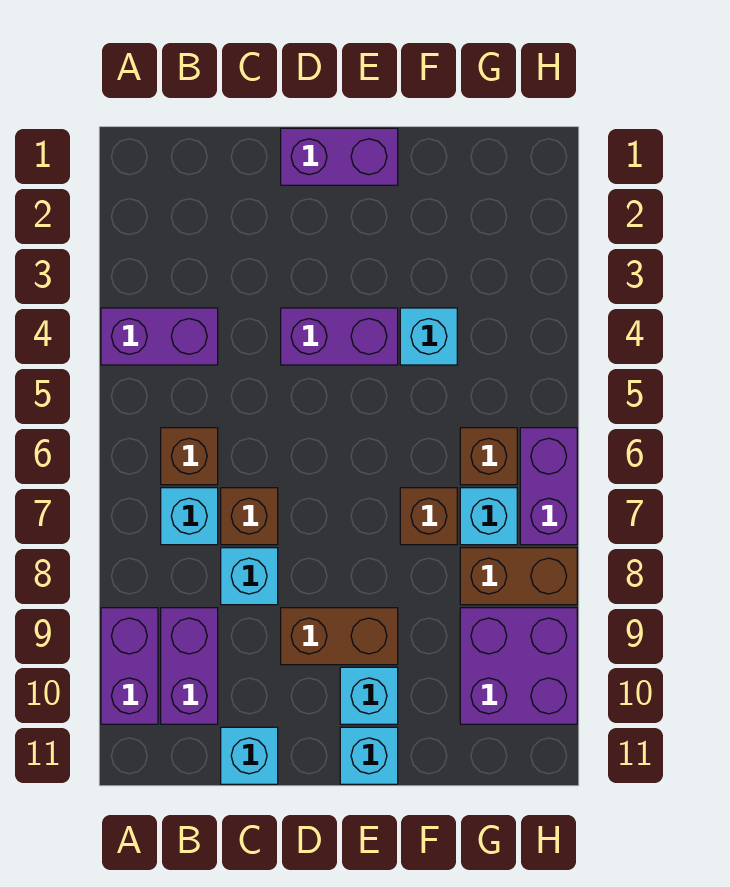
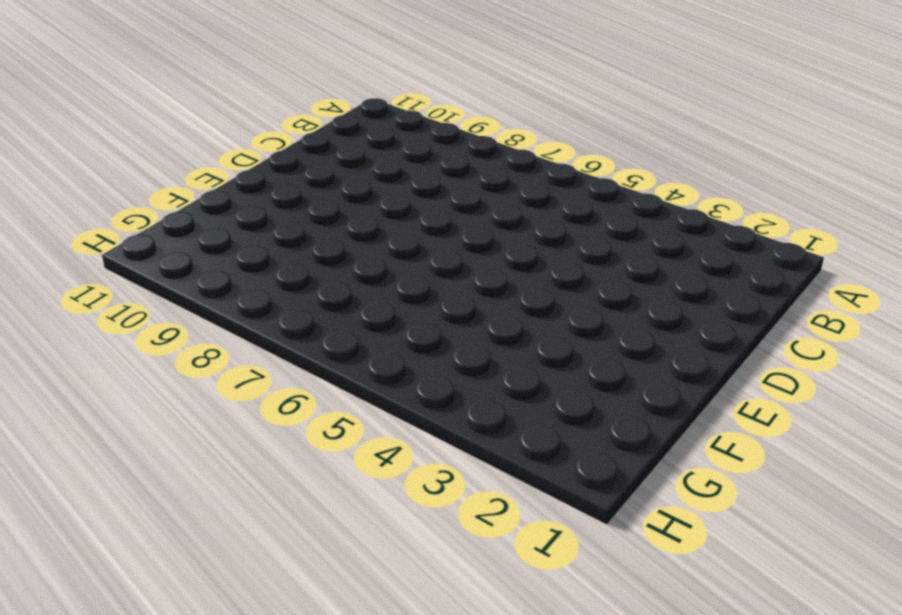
none -> purple brick A4:B4 level 1
none -> purple brick A9:A10 level 1
none -> brown brick B6 level 1

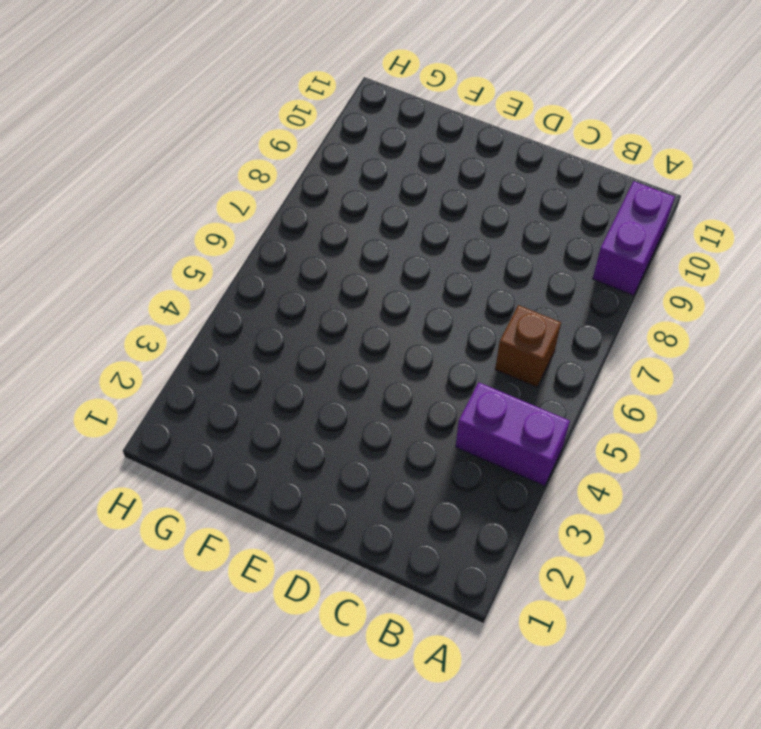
none -> cyan brick B7 level 1
none -> purple brick B9:B10 level 1
none -> brown brick C7 level 1

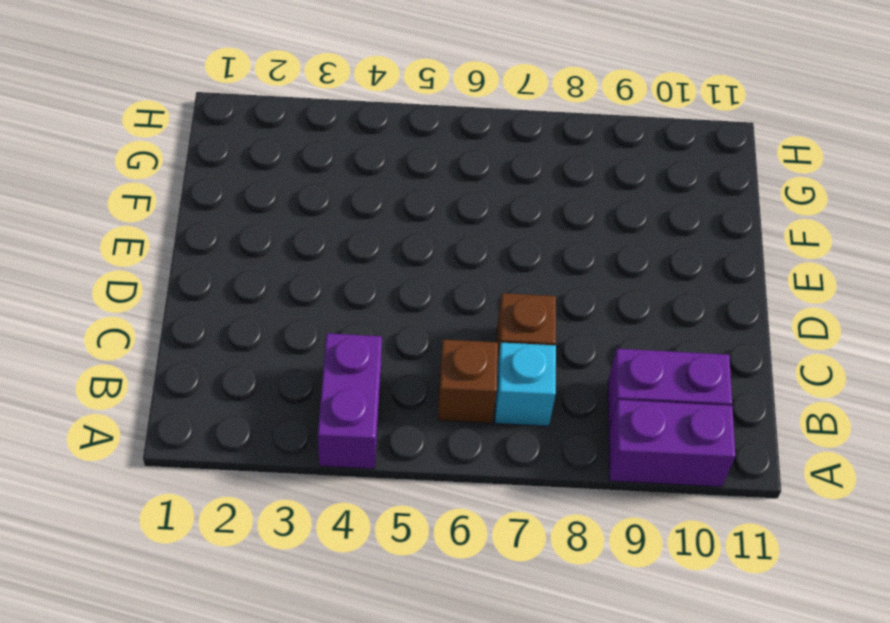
none -> cyan brick C8 level 1
none -> cyan brick C11 level 1
none -> purple brick D1:E1 level 1

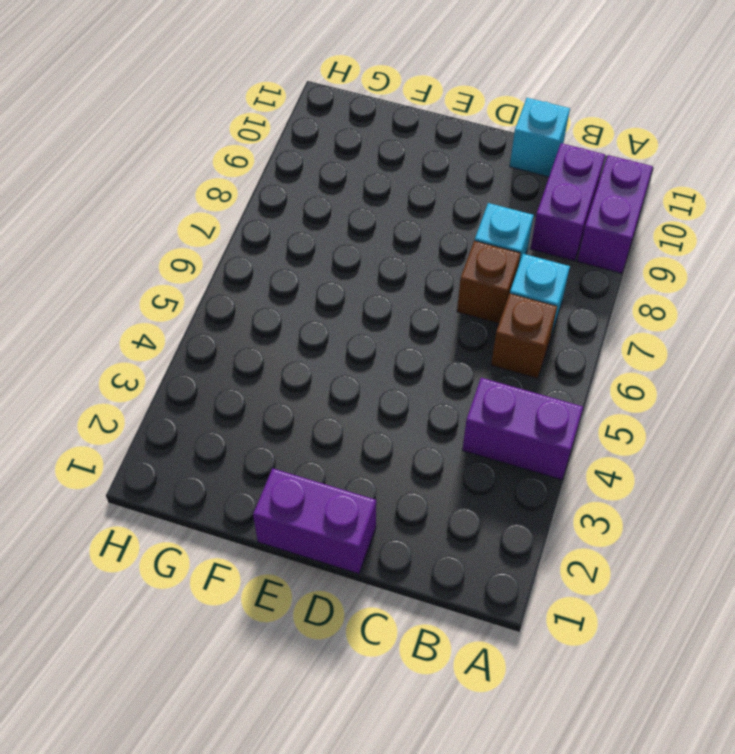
none -> purple brick D4:E4 level 1
none -> brown brick D9:E9 level 1
none -> cyan brick E10 level 1

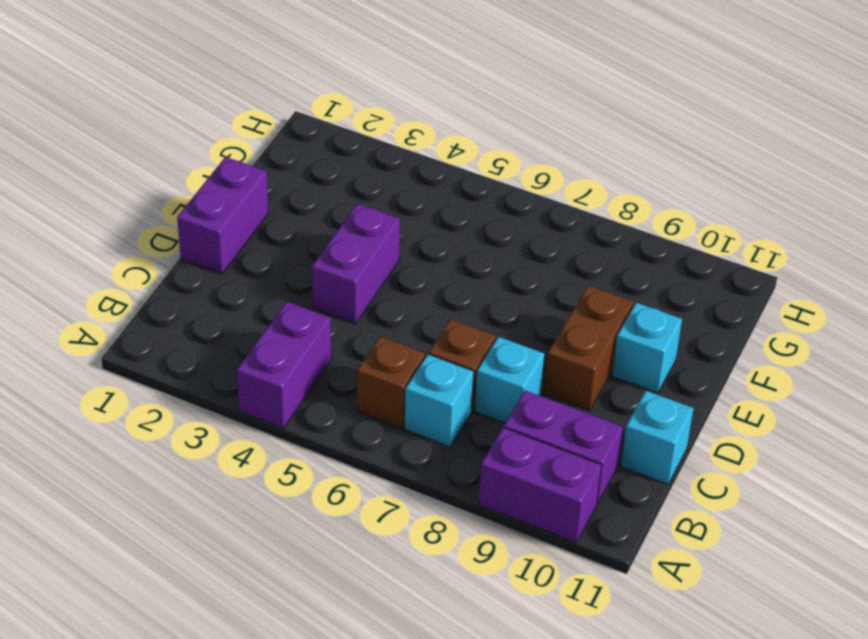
none -> cyan brick E11 level 1
none -> cyan brick F4 level 1
none -> brown brick F7 level 1

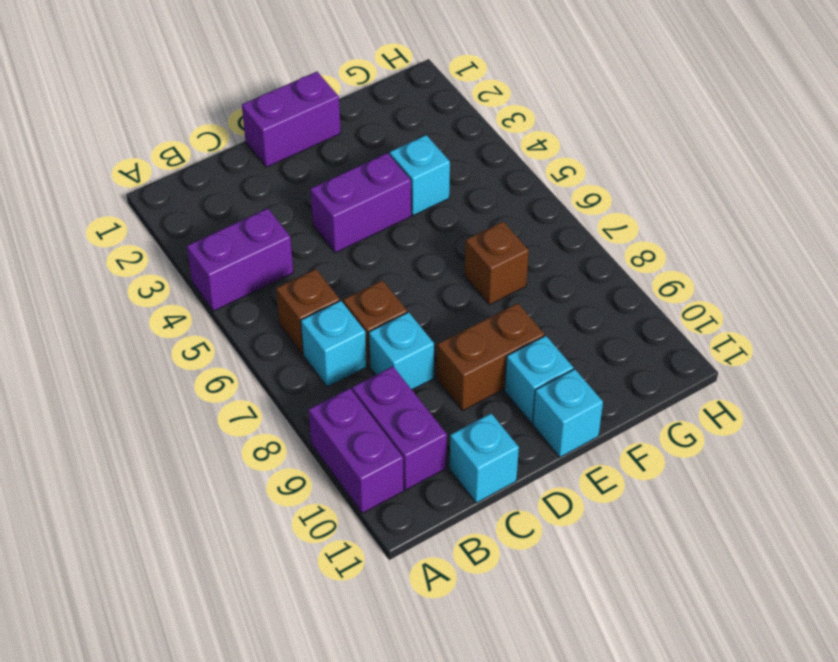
none -> brown brick G6 level 1
none -> cyan brick G7 level 1
none -> brown brick G8:H8 level 1

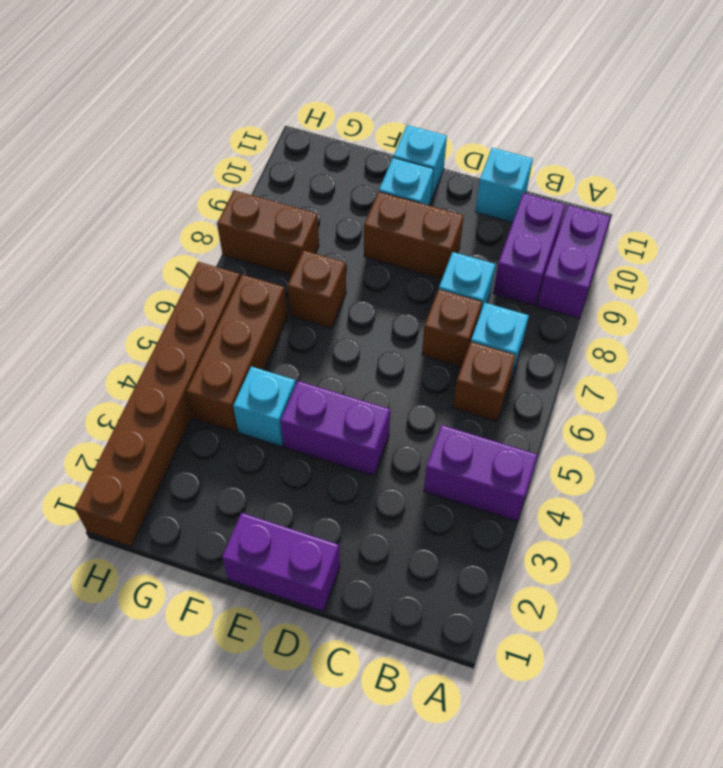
brown brick G4:G6 level 1 -> brown brick G6 level 1
brown brick H1:H6 level 1 -> purple brick H6:H7 level 1
none -> cyan brick G7 level 1
none -> purple brick G9:H10 level 1

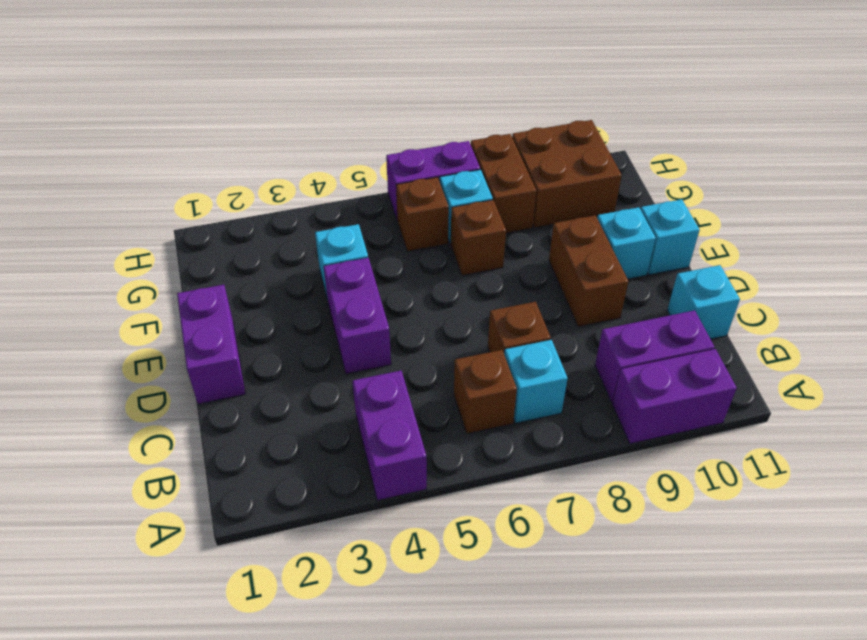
brown brick G9:H10 level 1 -> purple brick G9:H10 level 1
none -> cyan brick C8 level 1

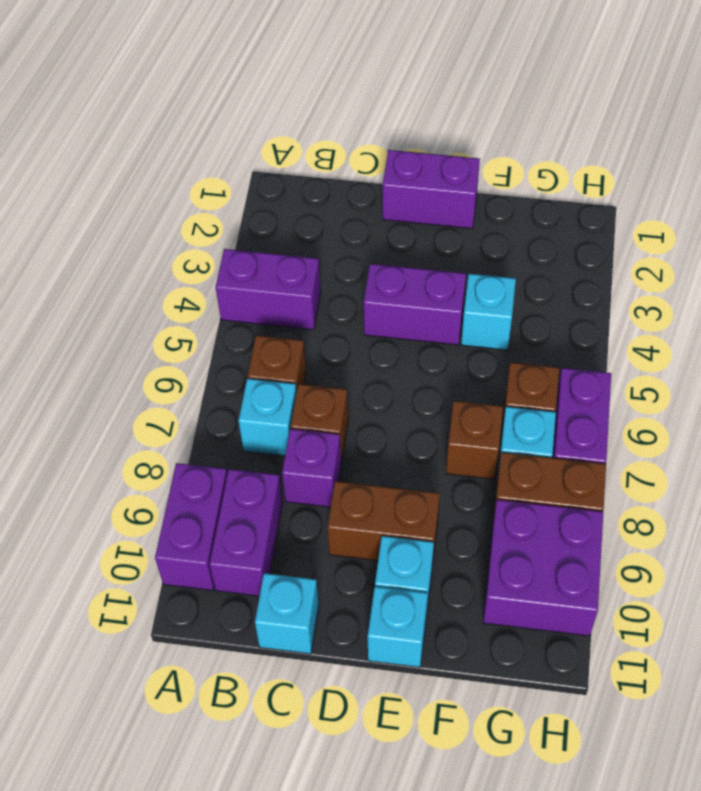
purple brick C8 level 1 -> cyan brick C8 level 1

